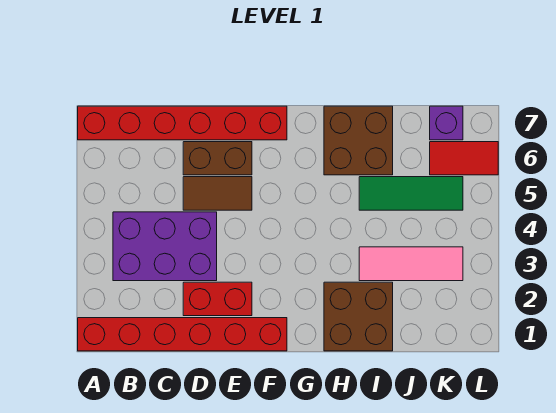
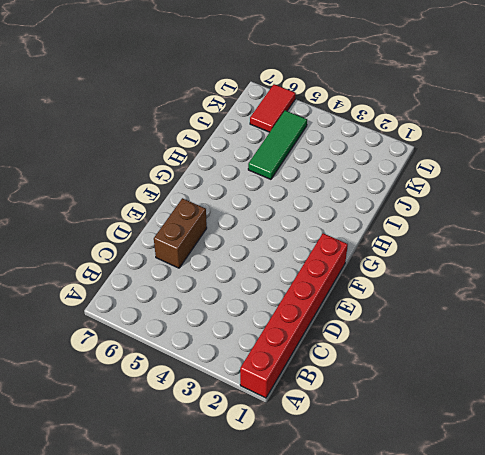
none -> red brick A7:F7 level 1
none -> purple brick B3:D4 level 1
none -> red brick D2:E2 level 1

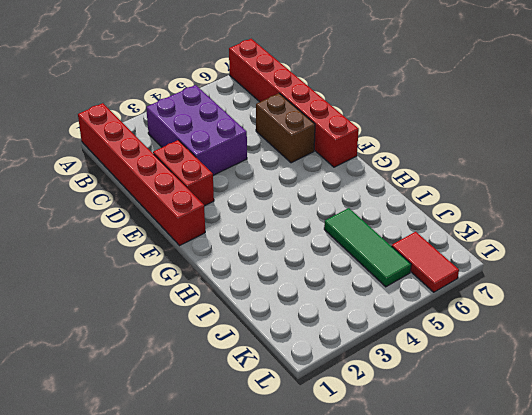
none -> brown tile D5:E5 level 1
none -> brown brick H1:I2 level 1
none -> brown brick H6:I7 level 1

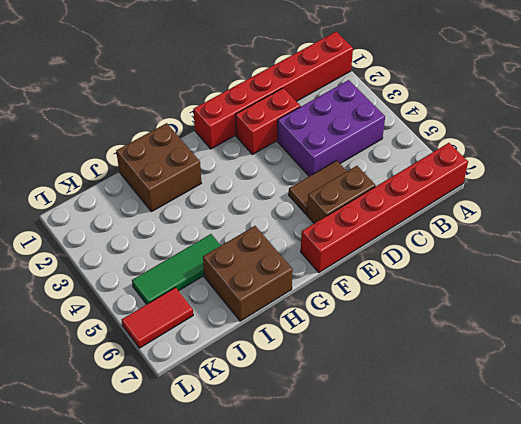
none -> pink tile I3:K3 level 1
none -> purple brick K7 level 1

